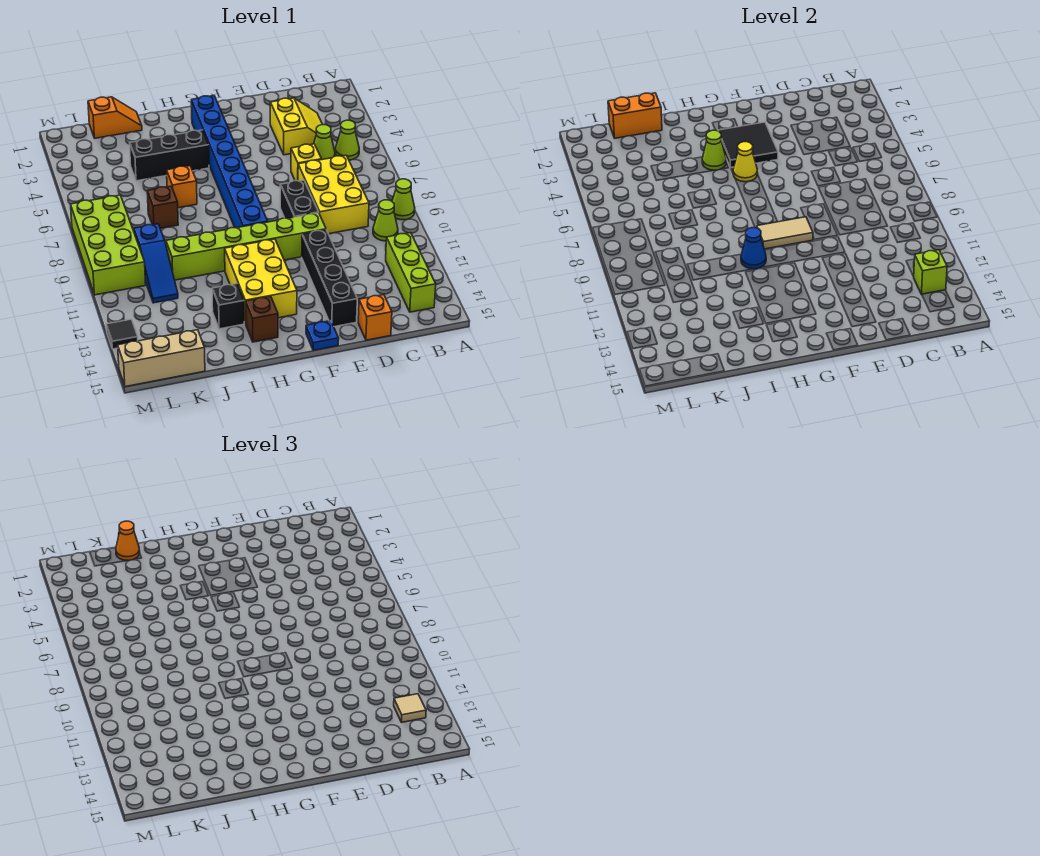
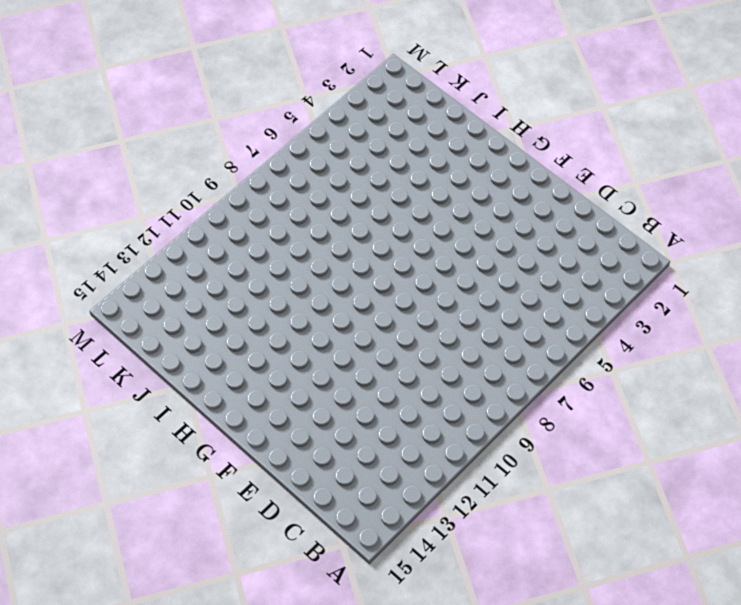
none -> lime cone A9 level 1
none -> lime cone B5 level 1
none -> lime cone B10 level 1
none -> lime brick B12:B14 level 1

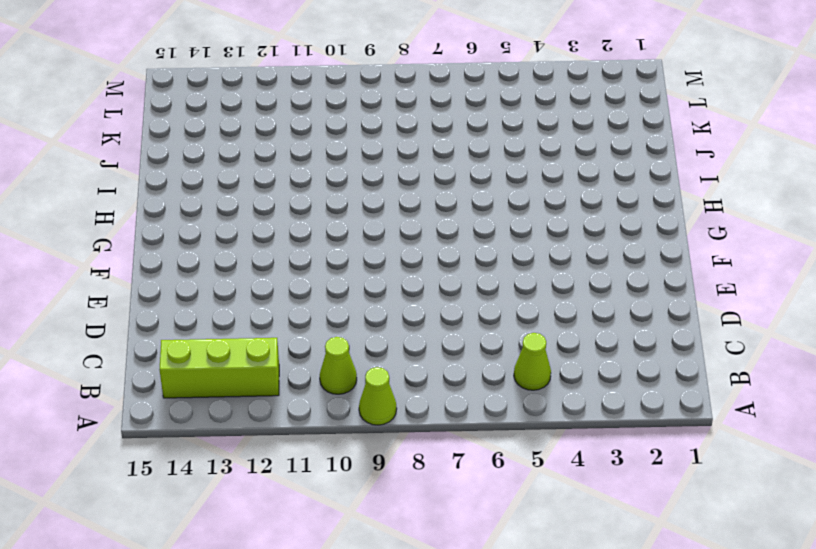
none -> yellow slope C3:D4 level 1 top D
none -> lime cone C5 level 1
none -> yellow brick C7:D9 level 1
none -> yellow brick D6 level 1

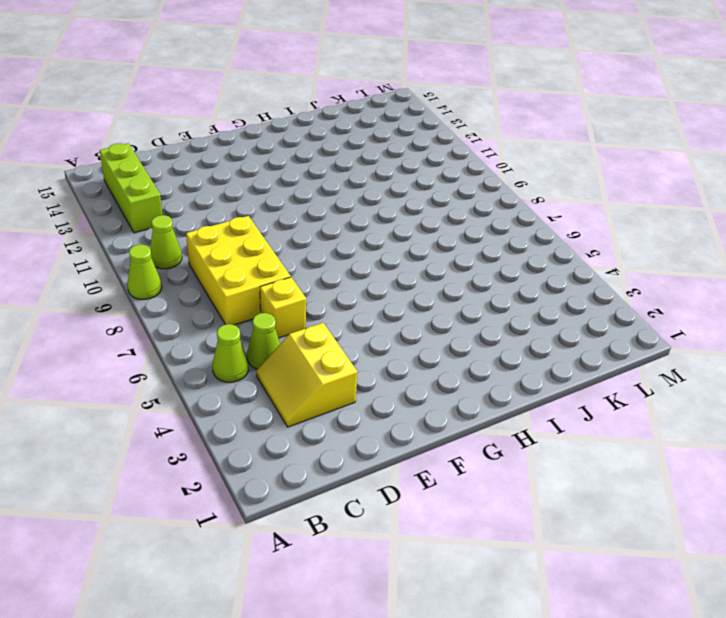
none -> orange brick D15 level 1
none -> black brick E8:E9 level 1
none -> lime brick E10:J10 level 1
none -> black brick E11:E14 level 1

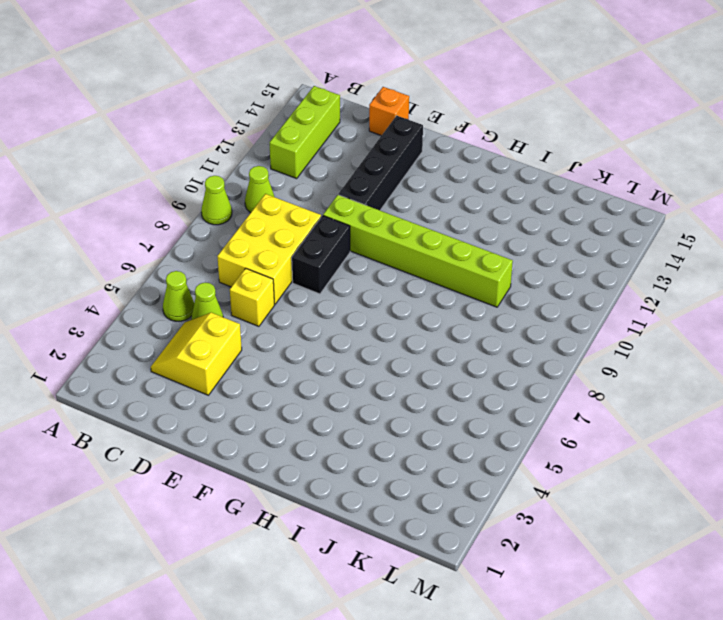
none -> blue plate F15 level 1
none -> blue brick G2:G9 level 1
none -> yellow brick G11:H13 level 1
none -> black brick H4:J4 level 1

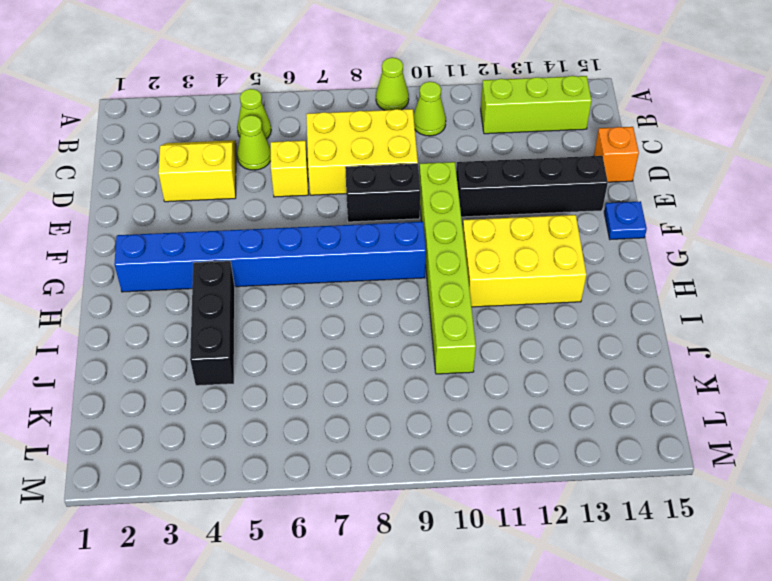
none -> brown brick H14 level 1
none -> orange brick I6 level 1
none -> black brick I13 level 1
none -> orange slope J1:K1 level 1 top K

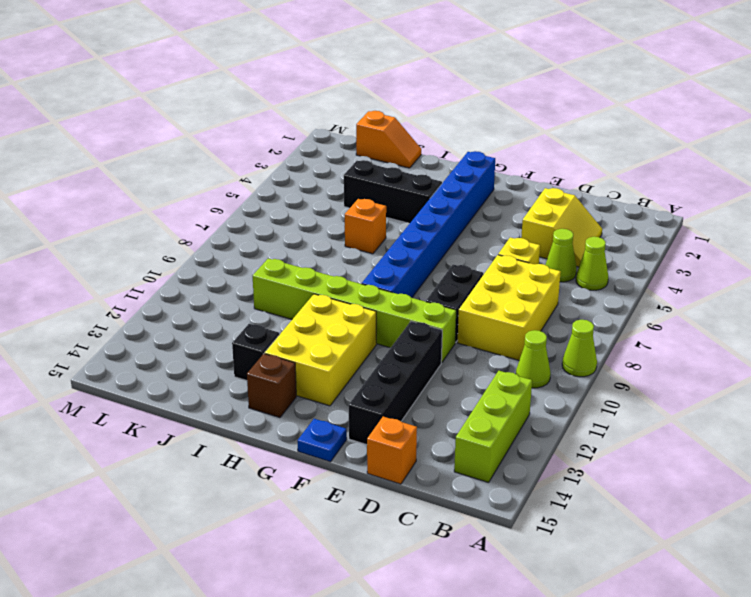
none -> brown brick J7 level 1
none -> blue slope K9:K11 level 1 top 9
none -> tan brick K15:M15 level 1
none -> lime brick L7:M10 level 1

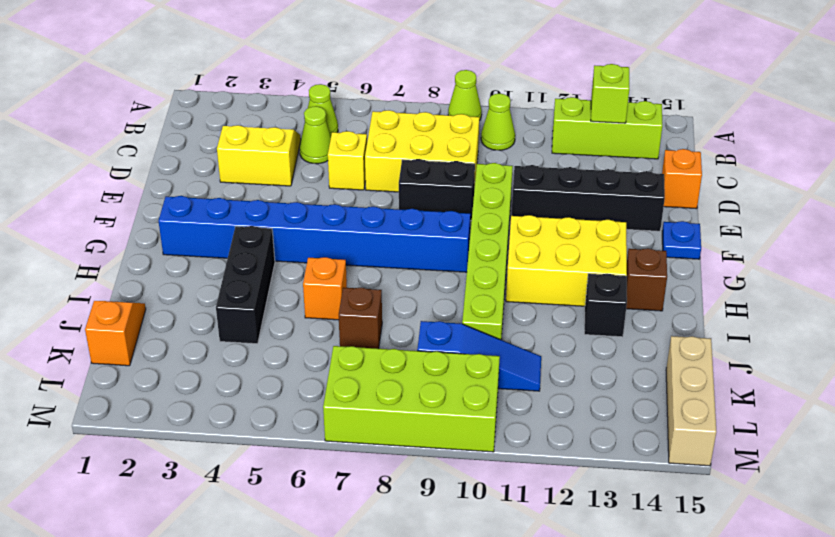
none -> black tile M13 level 1
none -> black tile F3:G4 level 2
none -> tan tile F9:G9 level 2
none -> yellow cone G5 level 2

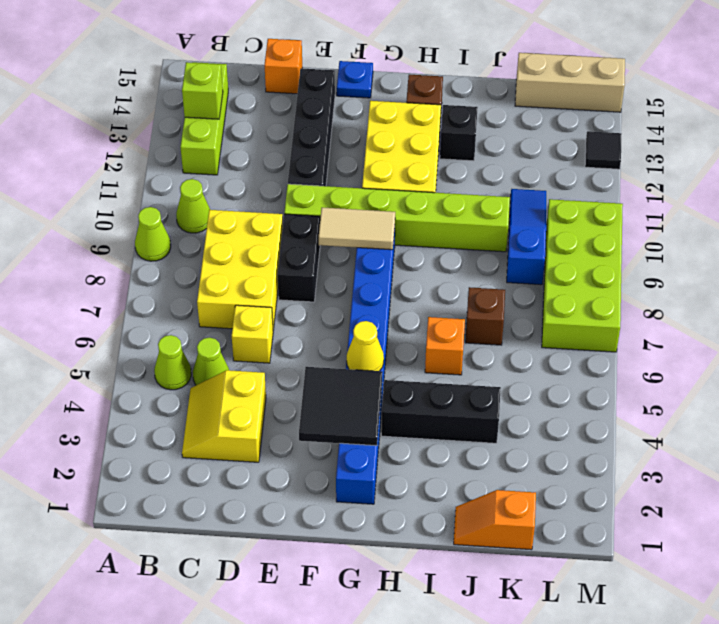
none -> lime cone H4 level 2
none -> blue cone H10 level 2
none -> orange brick J1:K1 level 2
none -> tan tile B13 level 3

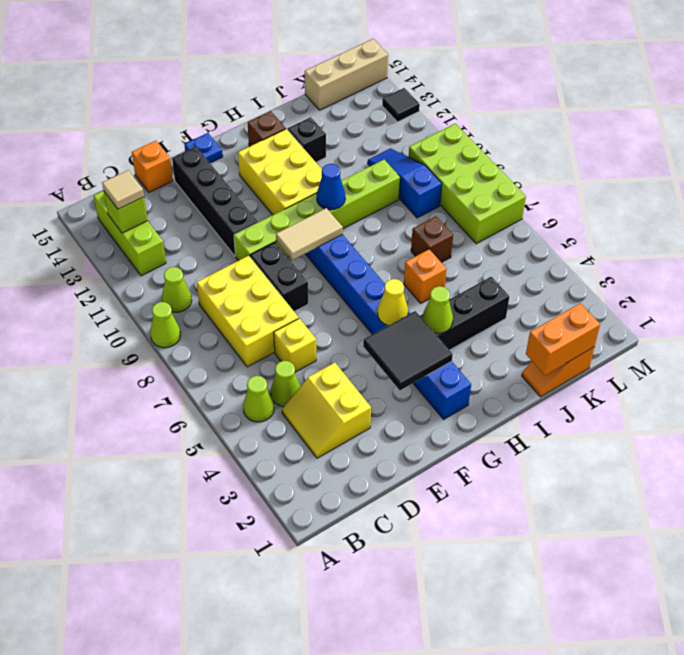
none -> orange cone J1 level 3

